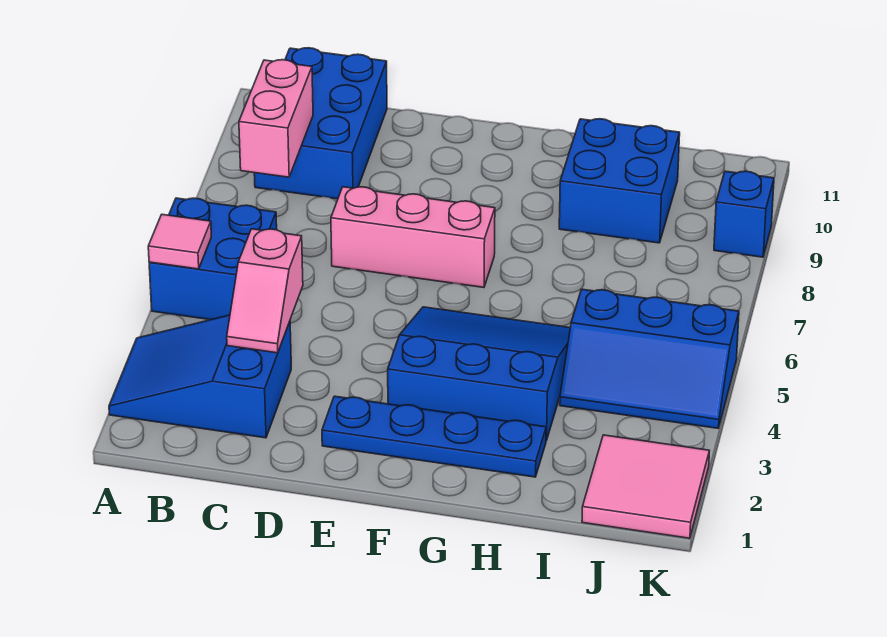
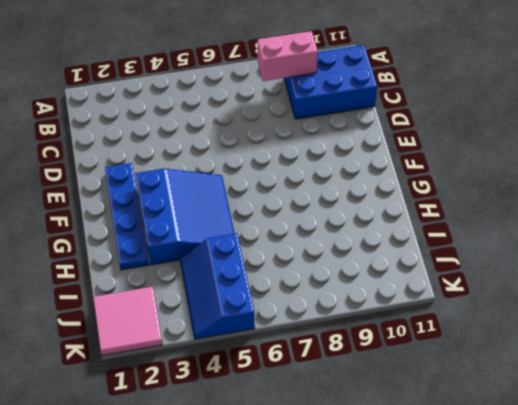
none -> blue slope A2:C3 level 1 top C
none -> blue brick A5:B6 level 1
none -> pink brick D7:F7 level 1

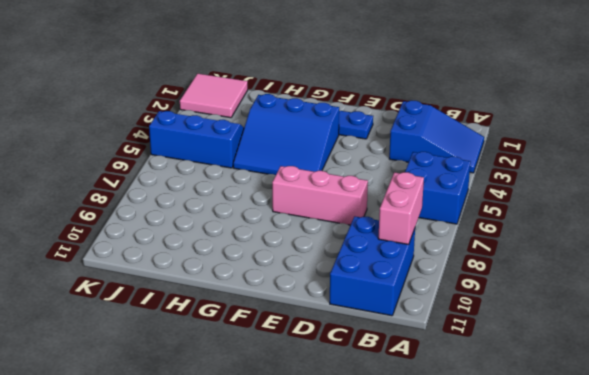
none -> blue brick H9:I10 level 1
none -> blue brick K9 level 1
none -> pink tile A5 level 2

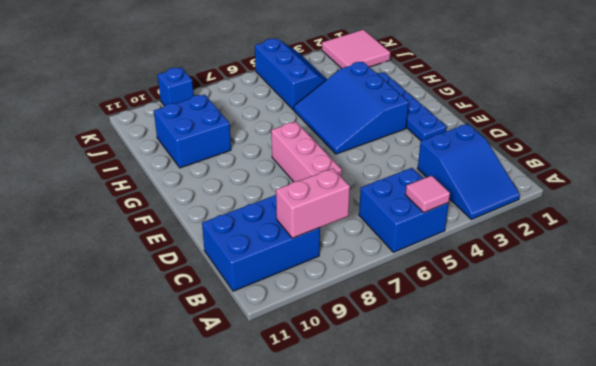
none -> pink slope C3:C4 level 2 top 4

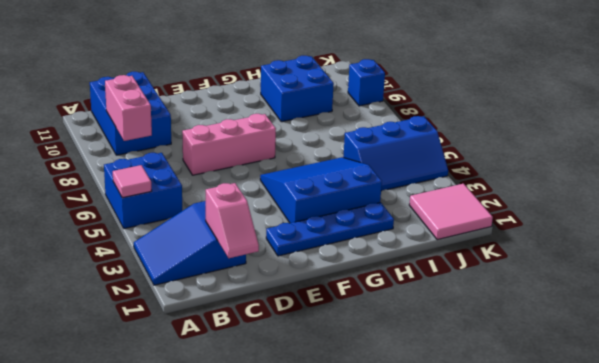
pink slope C1:C2 level 2 top 2 -> pink slope C3:C4 level 2 top 4

